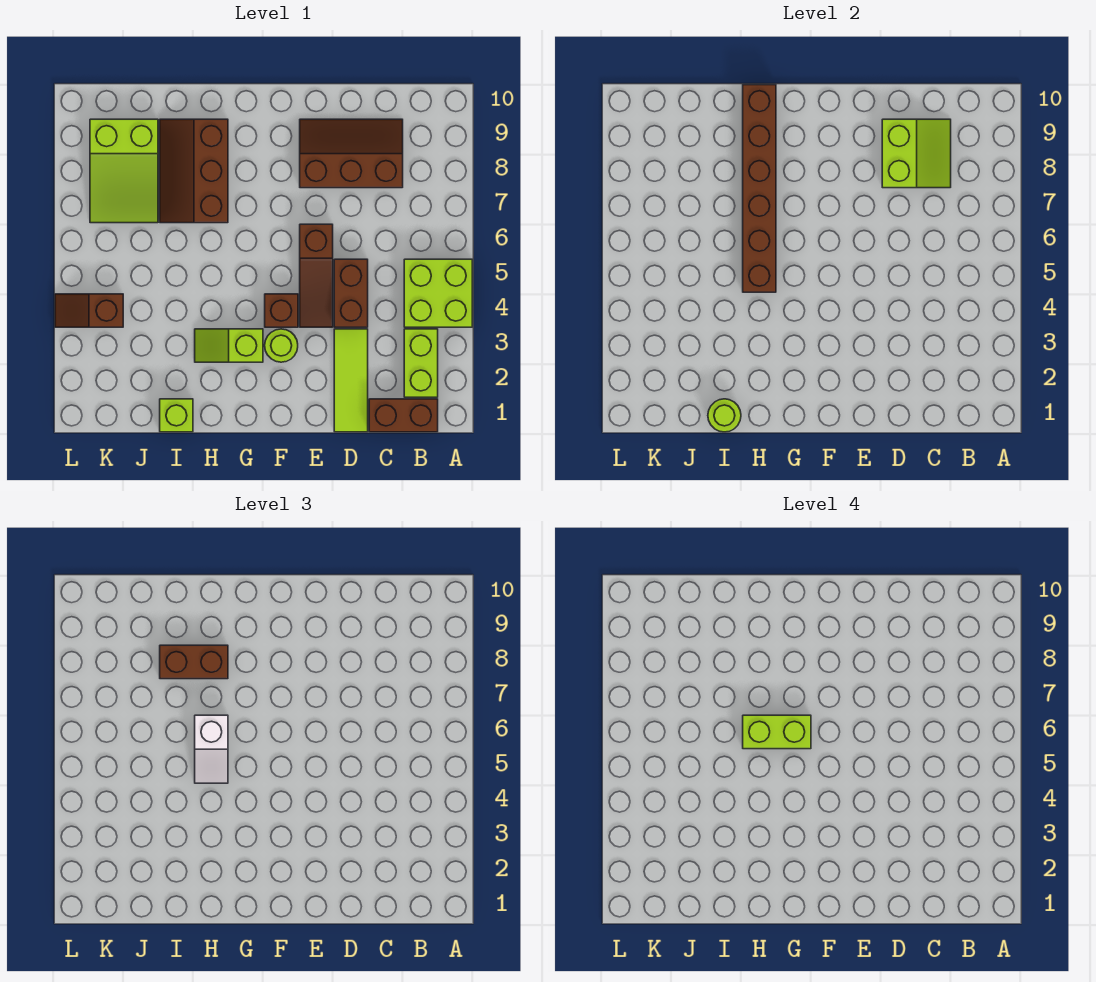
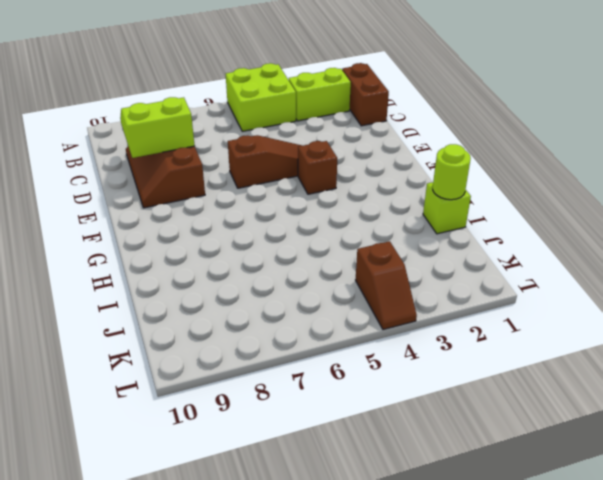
none -> lime tile D1:D3 level 1
none -> brown brick D4:D5 level 1
none -> lime round brick F3 level 1

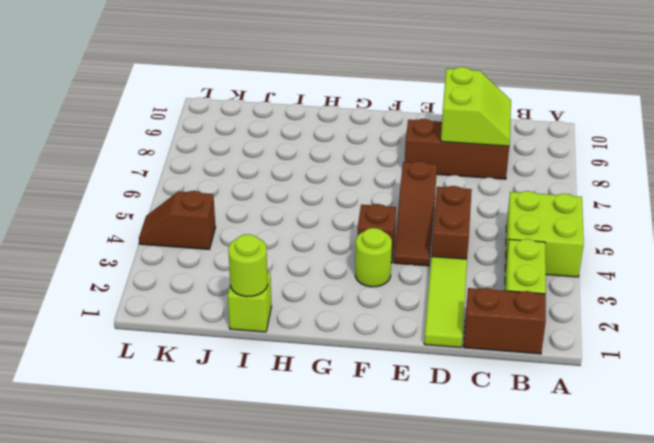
none -> lime slope G3:H3 level 1 top G
none -> brown slope H7:I9 level 1 top H
none -> lime slope J7:K9 level 1 top 9

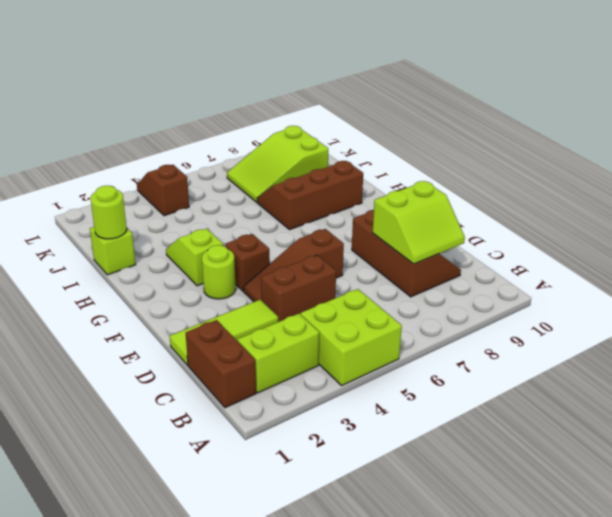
none -> brown brick H5:H10 level 2
none -> white slope H5:H6 level 3 top 6
none -> brown brick H8:I8 level 3

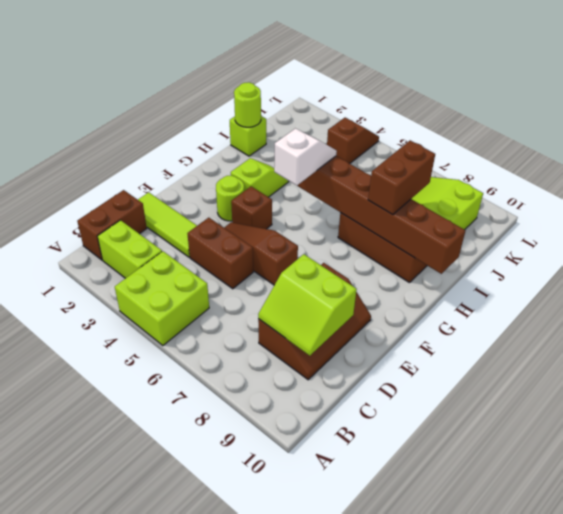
white slope G5:H5 level 3 top G -> white slope H5:H6 level 3 top 6
none -> lime brick G6:H6 level 4

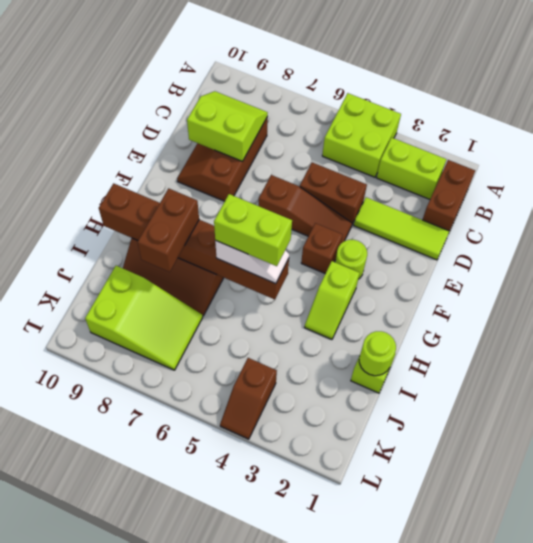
lime brick H5:H6 level 4 -> lime brick G6:H6 level 4

